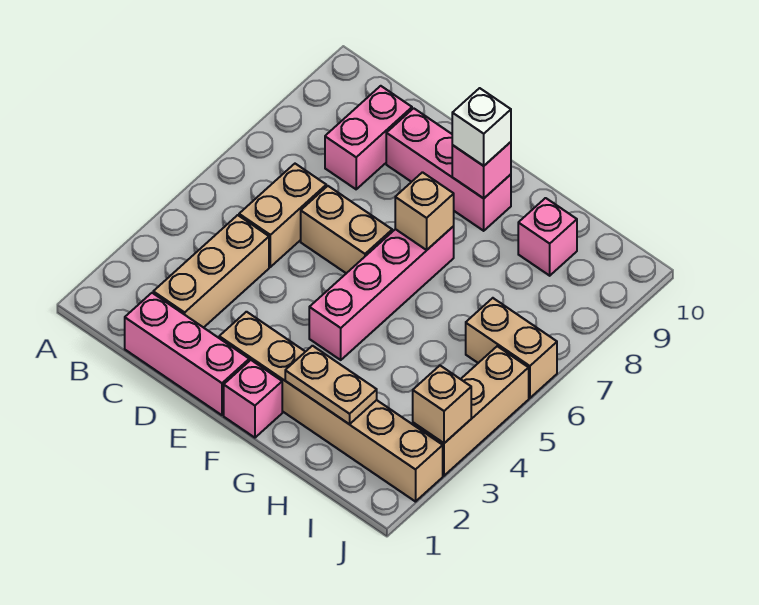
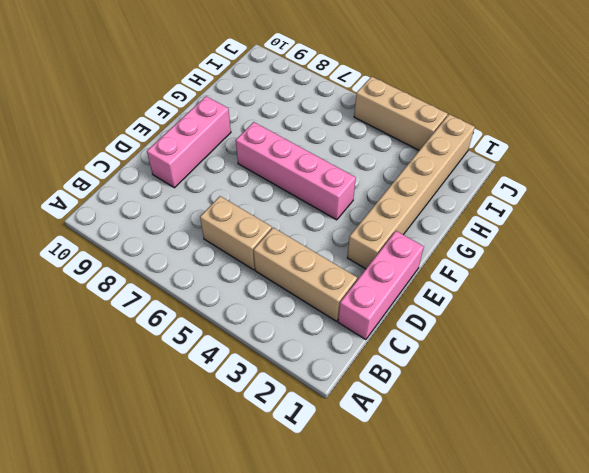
none -> pink brick C8:C9 level 1
none -> tan brick D6:E6 level 1
none -> pink brick F1 level 1

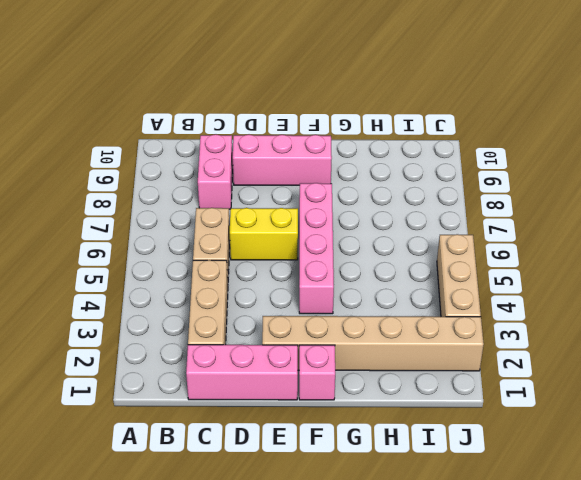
yellow brick D6:E6 level 1 -> tan brick D6:E6 level 1
none -> pink brick H9 level 1
none -> tan brick I6:J6 level 1
none -> tan brick F7 level 2

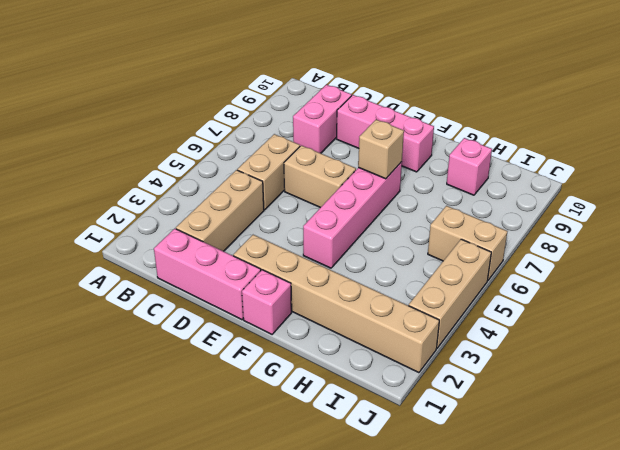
none -> pink brick F9 level 2
none -> tan plate G2:H2 level 2
none -> tan brick J3 level 2

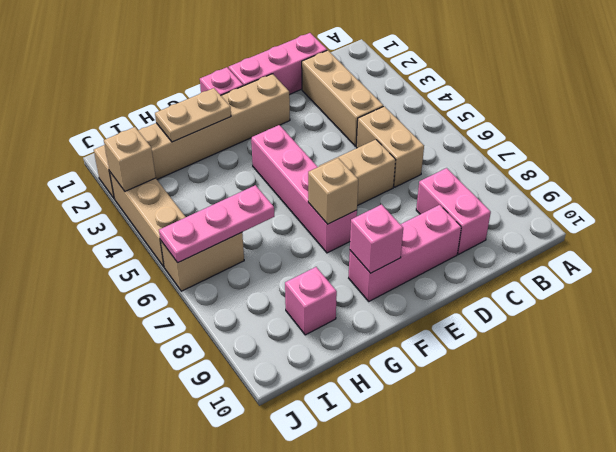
pink plate H6:J6 level 2 -> none
none -> white brick F9 level 3

